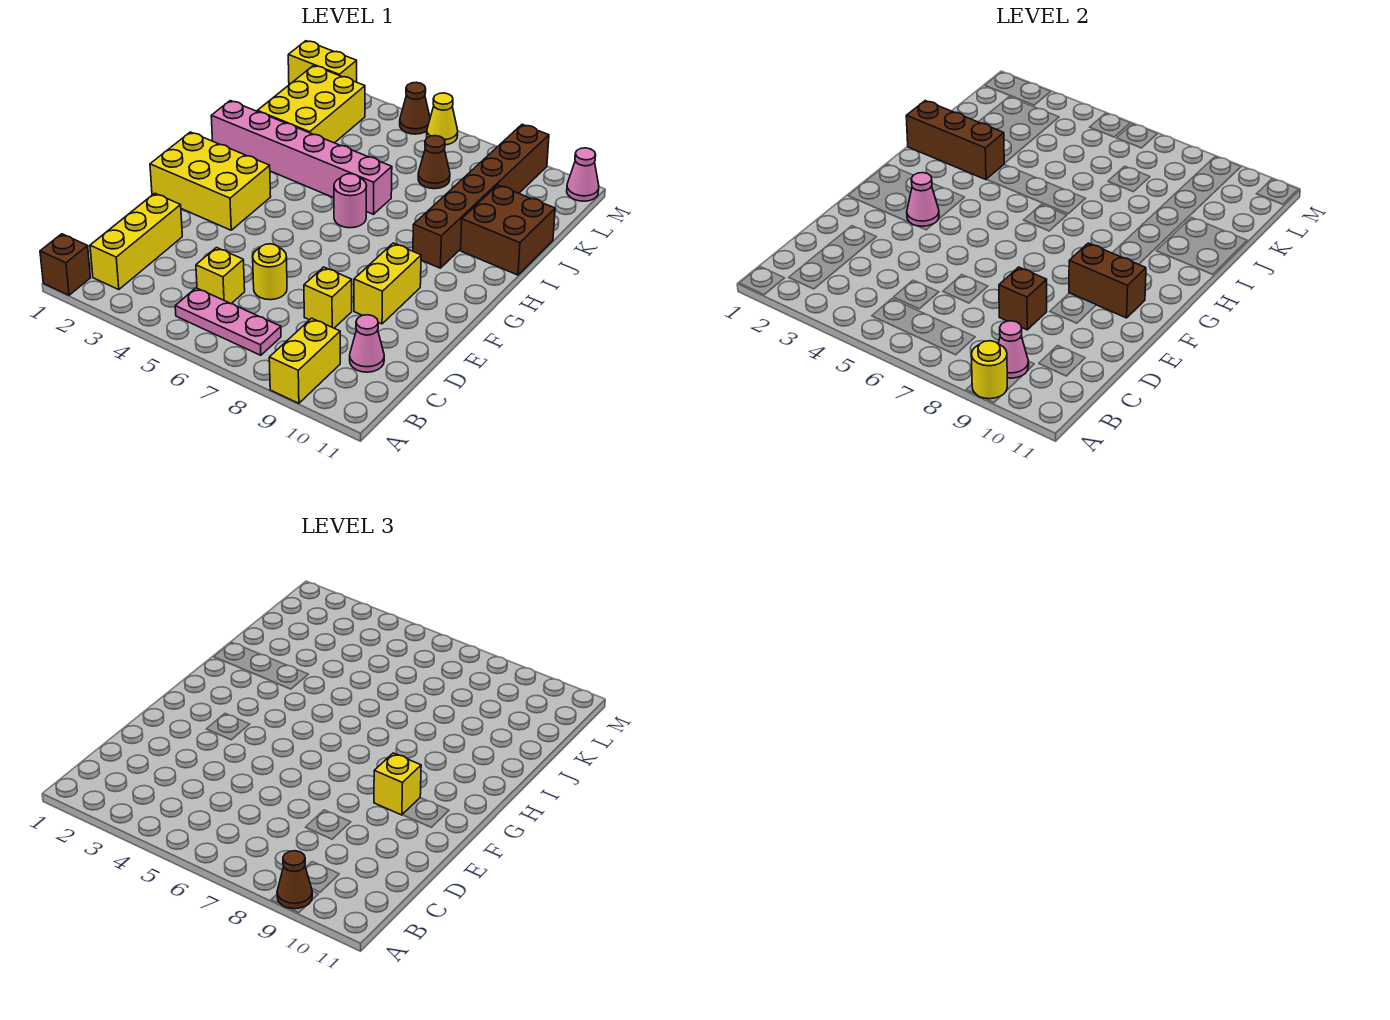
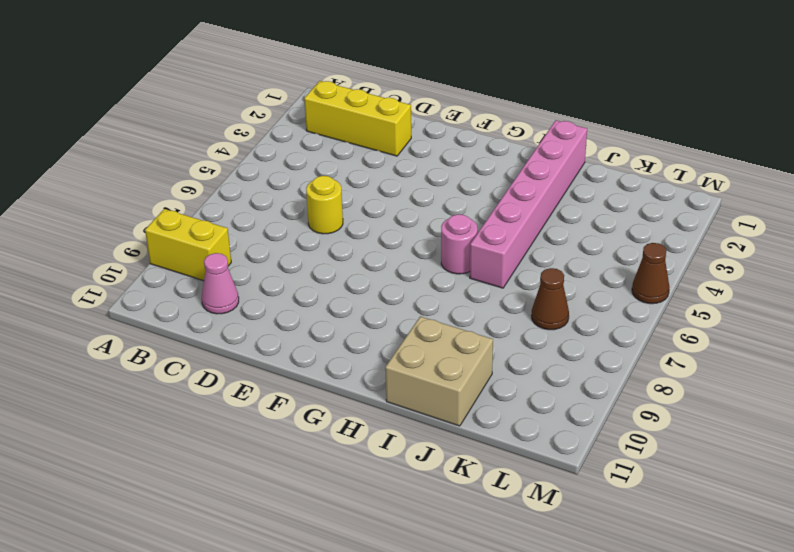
tan brick I10:J11 level 1 -> brown brick I10:J11 level 1
none -> brown brick A1 level 1
none -> pink plate B5:B7 level 1
none -> yellow brick C5 level 1

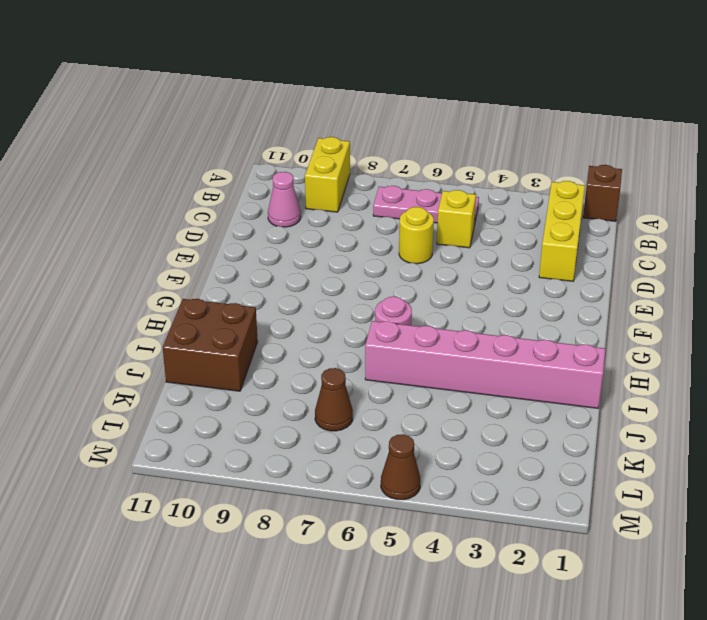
none -> yellow brick D8 level 1
none -> yellow brick E9:F9 level 1
none -> yellow brick F1:G3 level 1

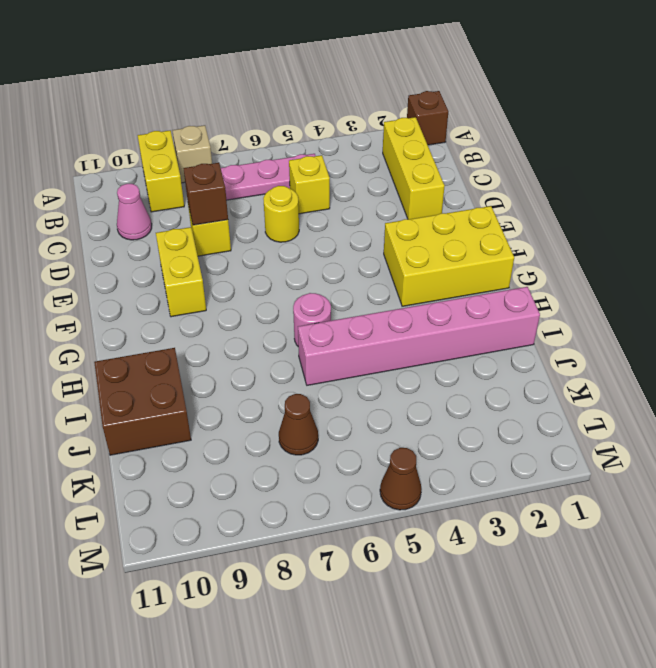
tan brick A8 level 1 -> none
none -> brown brick H9:M9 level 1
none -> yellow brick J2:L3 level 1
none -> yellow brick M1:M2 level 1

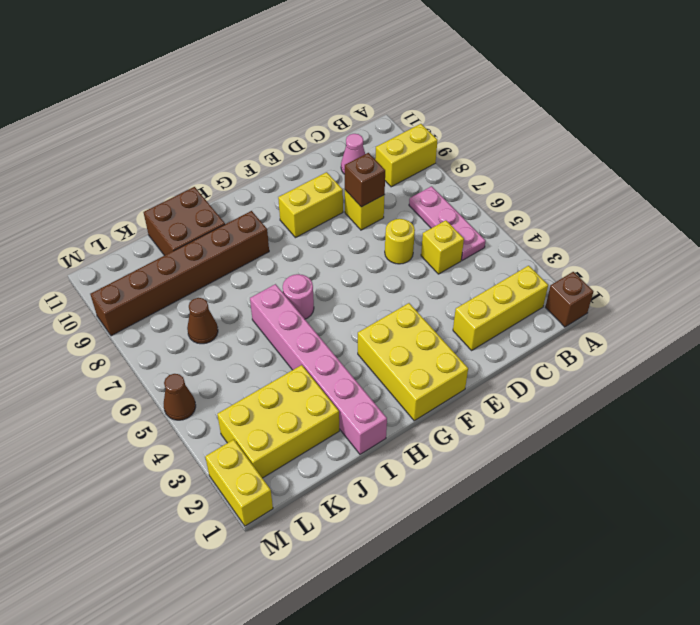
none -> yellow cone M6 level 1
none -> pink cone M11 level 1
none -> yellow round brick A9 level 2

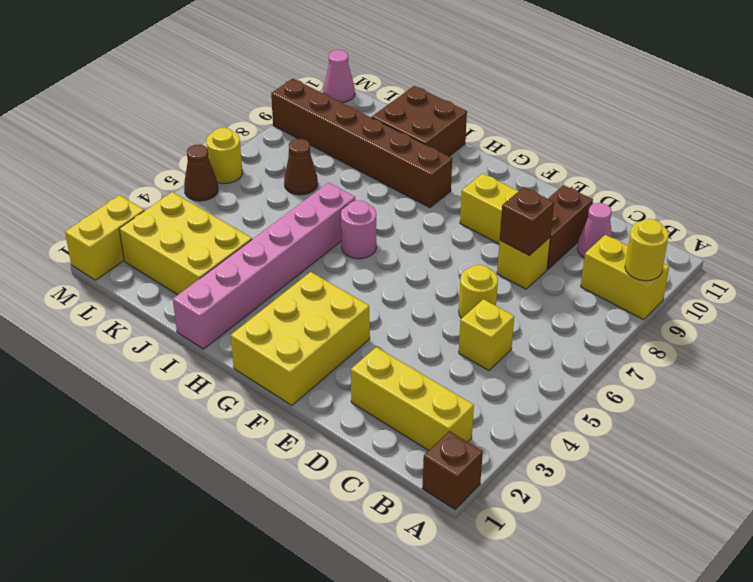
brown brick D9:D10 level 1 -> brown brick F9:F10 level 2
yellow round brick M6 level 1 -> yellow cone M6 level 1
none -> pink plate B5:B7 level 1
none -> pink cone B9 level 2
none -> pink cone F3 level 2

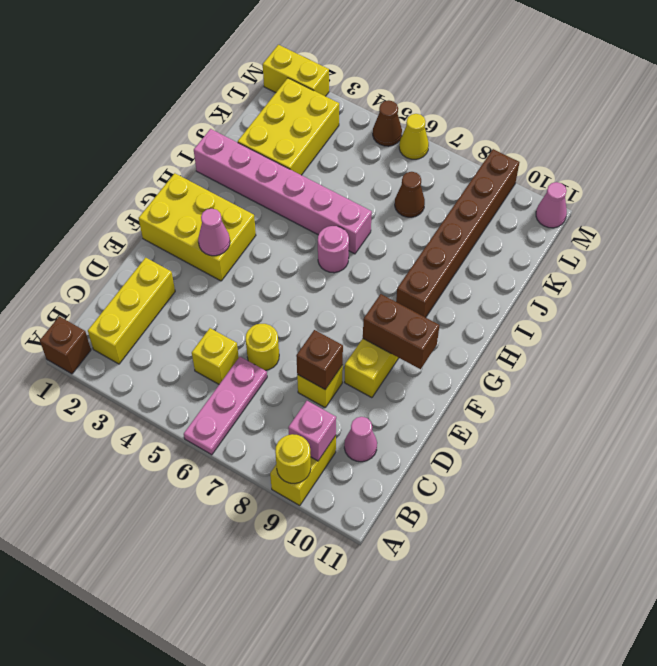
pink plate A6:C6 level 1 -> pink plate B5:B7 level 1
pink brick B9 level 2 -> pink cone B9 level 2
none -> brown brick I10:J11 level 1
none -> brown brick I1:I3 level 2
none -> brown cone A9 level 3

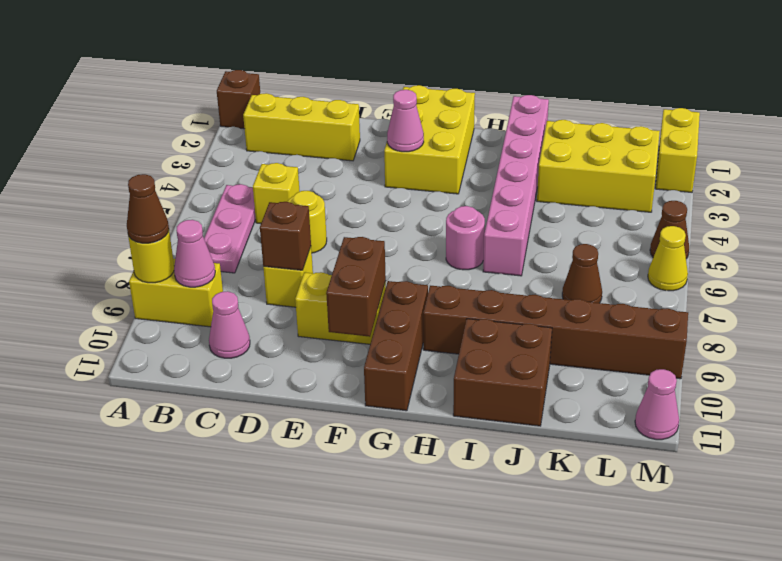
brown brick G9:G11 level 1 -> brown brick I1:I3 level 2
none -> yellow brick F9 level 3

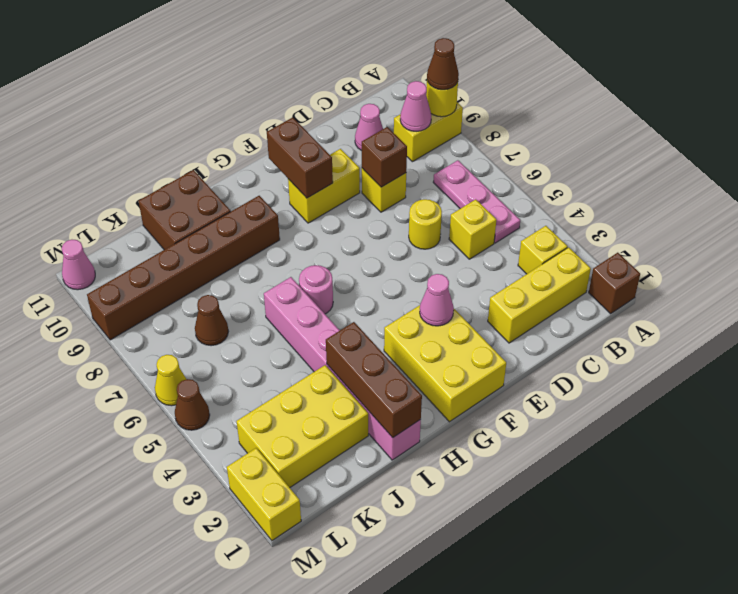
yellow brick B3 level 1 -> yellow brick F9 level 3

